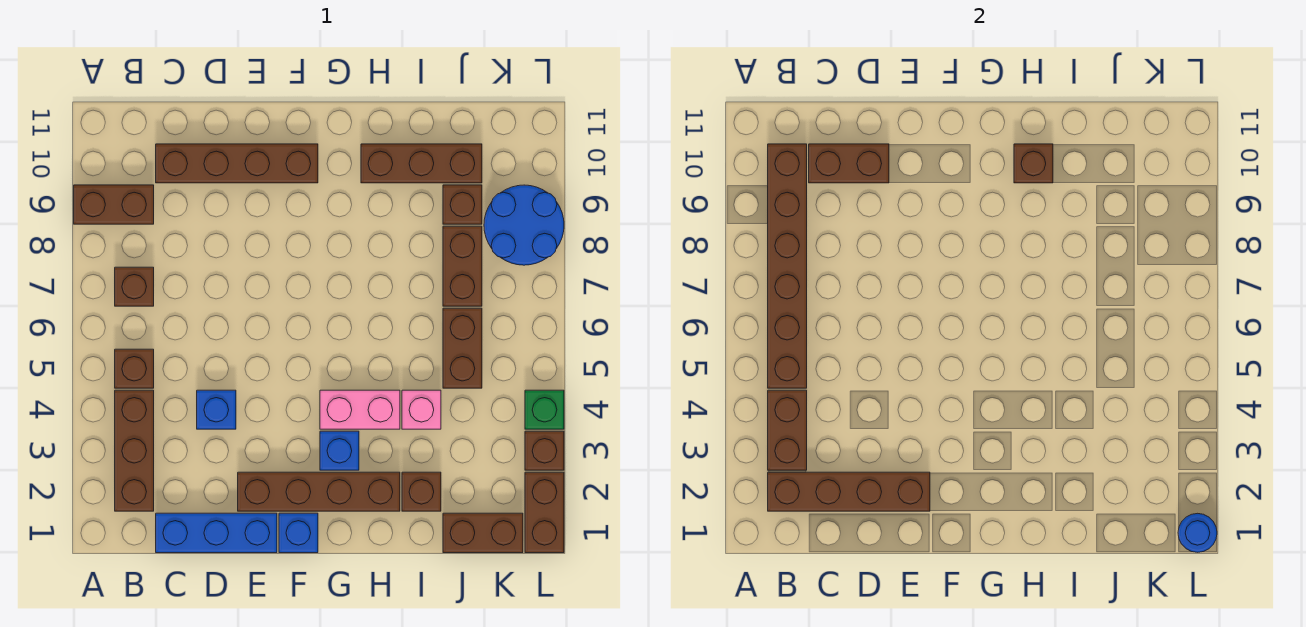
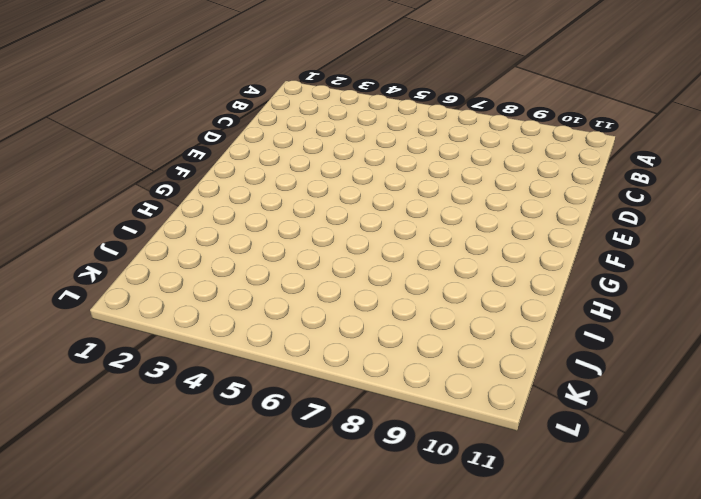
none -> brown brick A9:B9 level 1
none -> brown brick B2:B4 level 1
none -> brown brick B5 level 1

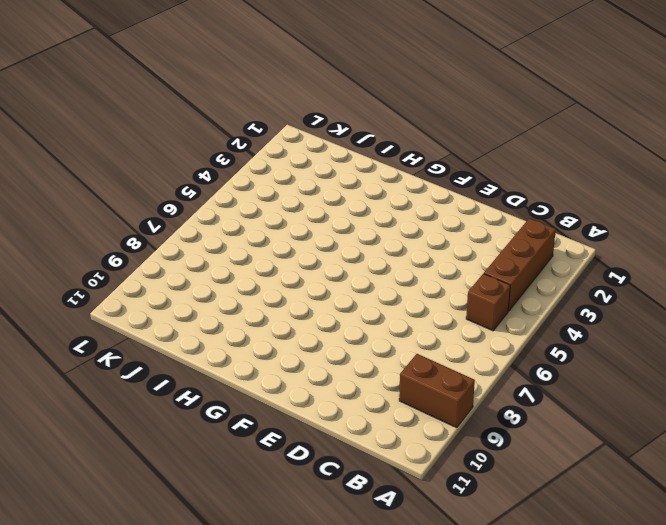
none -> brown brick B7 level 1
none -> blue brick C1:E1 level 1
none -> brown brick C10:F10 level 1

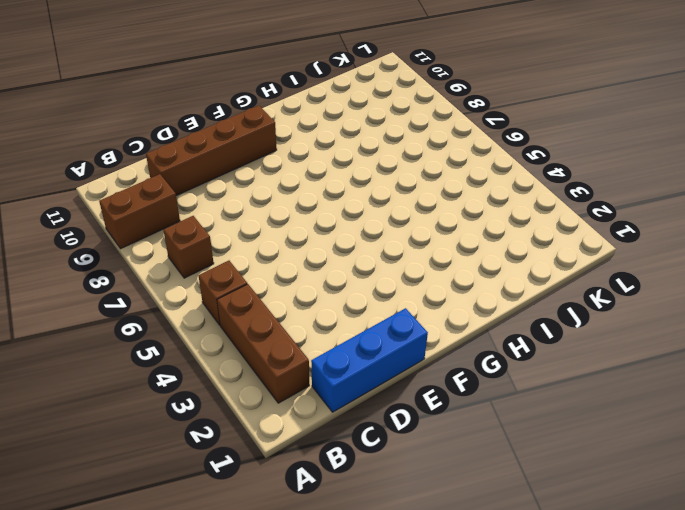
none -> blue brick D4 level 1
none -> brown brick E2:H2 level 1
none -> blue brick F1 level 1

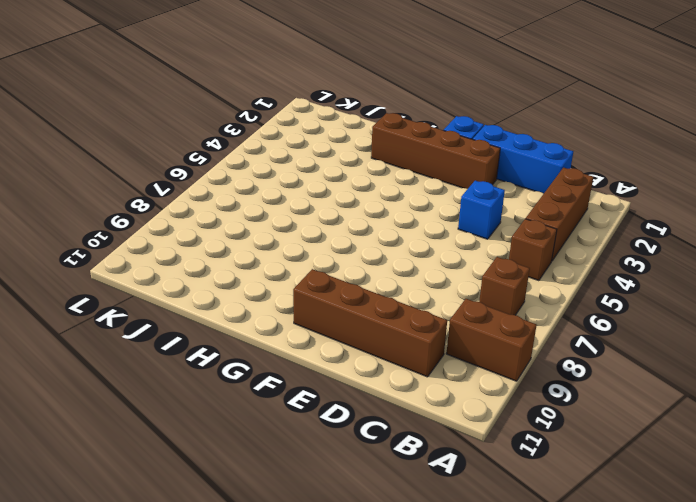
none -> blue brick G3 level 1
none -> pink brick G4:H4 level 1
none -> brown brick H10:J10 level 1

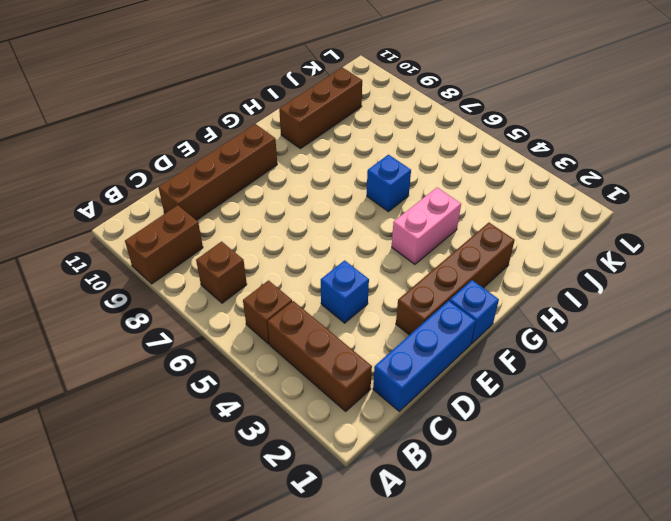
blue brick H6 level 1 -> blue brick G3 level 1
none -> brown brick I2 level 1
none -> pink brick I4 level 1
none -> brown brick J1:K1 level 1

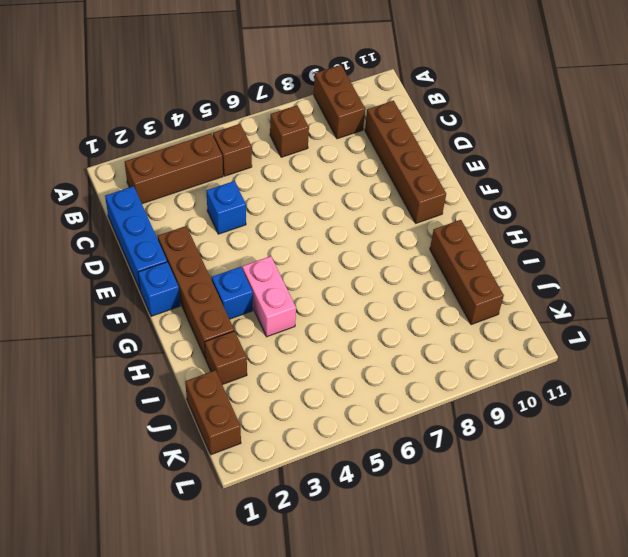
none -> pink brick I4 level 1
none -> brown brick J5:J6 level 1
none -> brown brick J7:J8 level 1

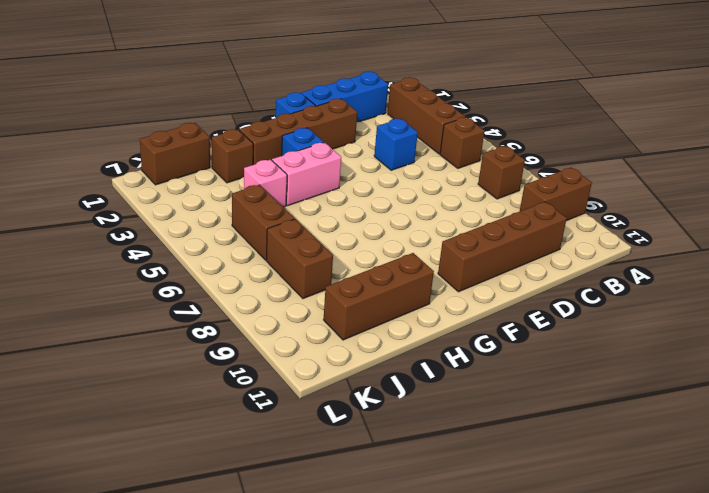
none -> brown brick J9 level 1
none -> blue round brick K8:L9 level 1
none -> brown brick L1:L2 level 1

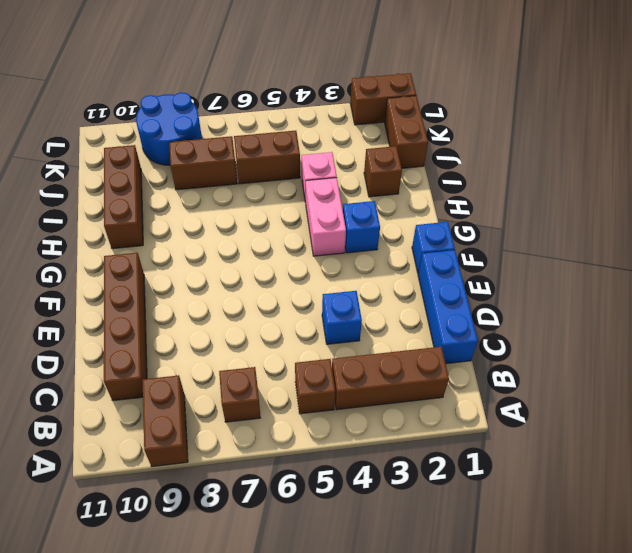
none -> brown brick E2:H2 level 1
none -> brown brick J9 level 1
none -> brown brick L3 level 1

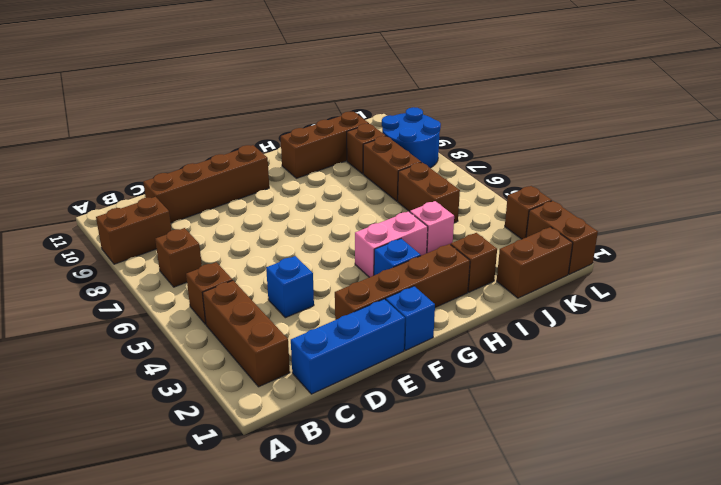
none -> green brick L4 level 1
none -> brown brick B2:E2 level 2
none -> brown brick B3:B4 level 2

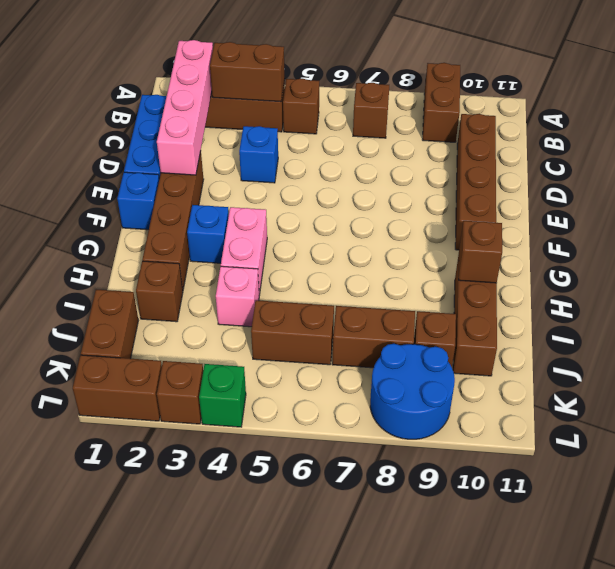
pink brick B2:E2 level 2 -> brown brick B2:E2 level 2
none -> brown brick B5:B10 level 2
none -> brown brick C10:D10 level 2
none -> blue round brick L1 level 2

